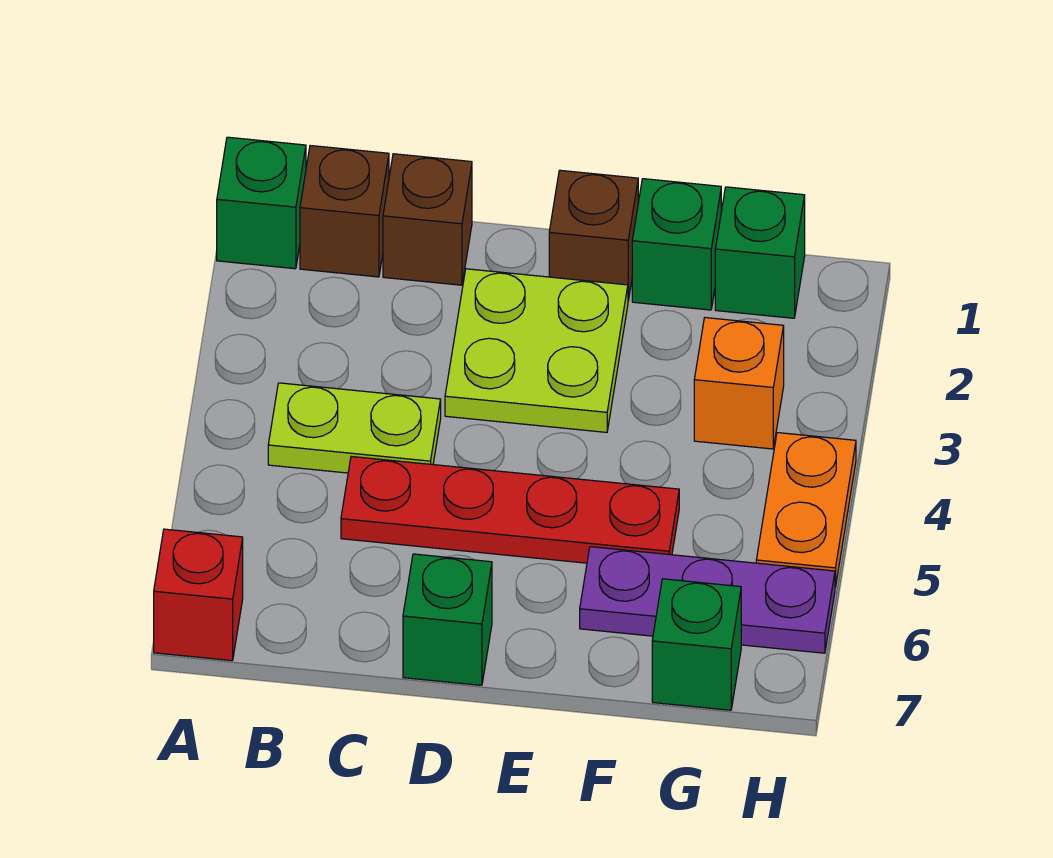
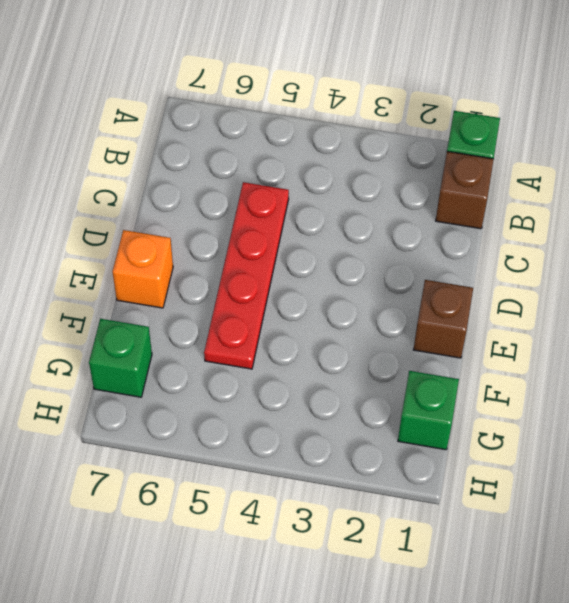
orange brick E7 level 1 -> orange brick G3 level 1
none -> red brick A7 level 1
none -> lime plate B4:C4 level 1
none -> brown brick C1 level 1

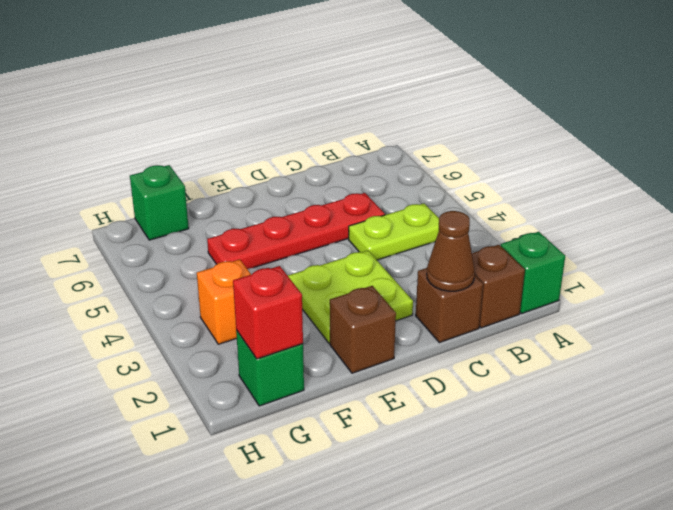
brown cone C1 level 2 -> none
red brick G1 level 2 -> red brick A7 level 1
none -> green brick D7 level 1
none -> green brick F1 level 1
none -> purple plate F6:H6 level 1

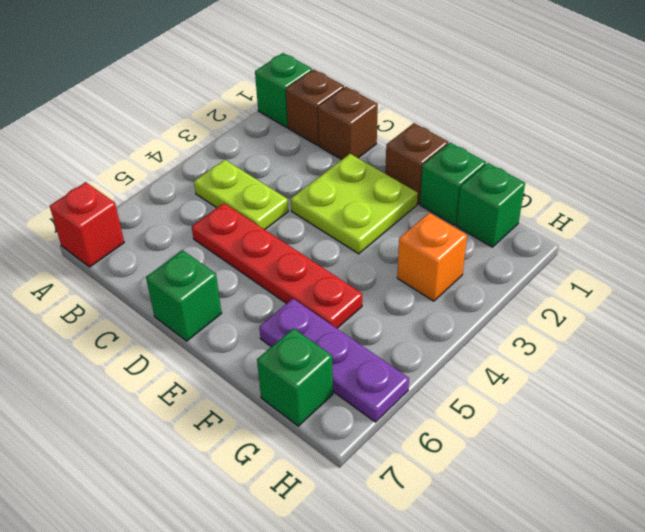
none -> orange plate H4:H5 level 1

